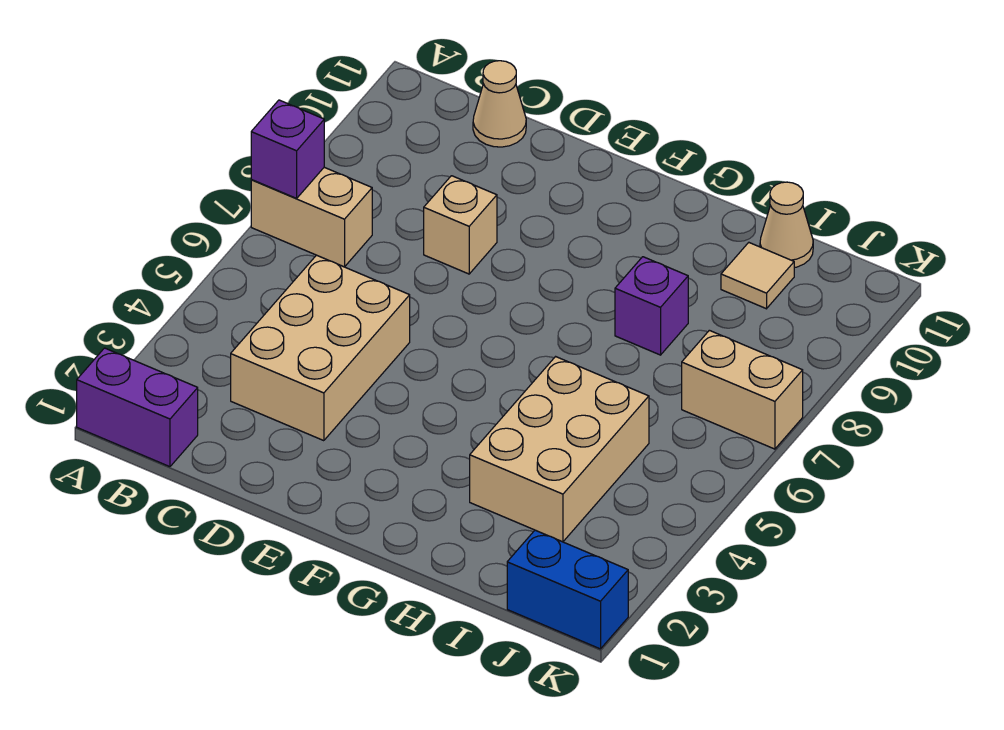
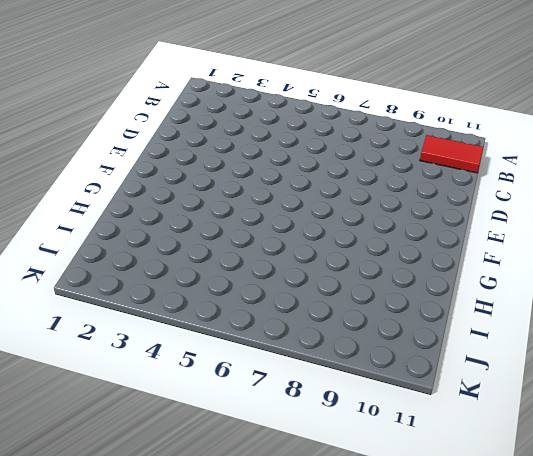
red tile B10:B11 level 1 -> none
none -> purple brick A1:B1 level 1
none -> tan brick A7:B7 level 1
none -> tan brick C3:D5 level 1

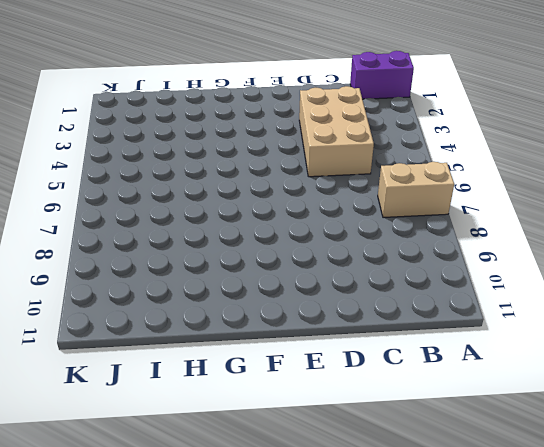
none -> tan cone C11 level 1
none -> tan brick D8 level 1
none -> tan brick H3:I5 level 1

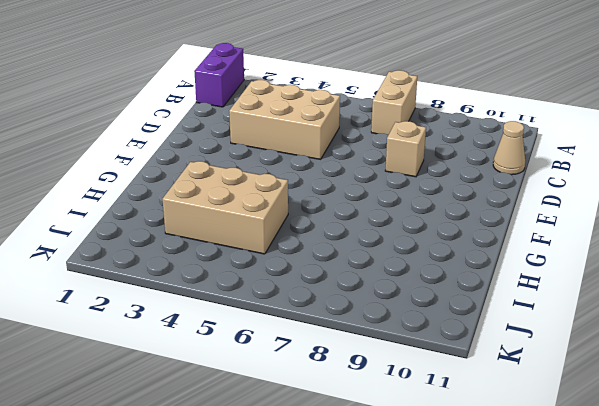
none -> purple brick H8 level 1
none -> tan tile I10 level 1
none -> tan cone I11 level 1

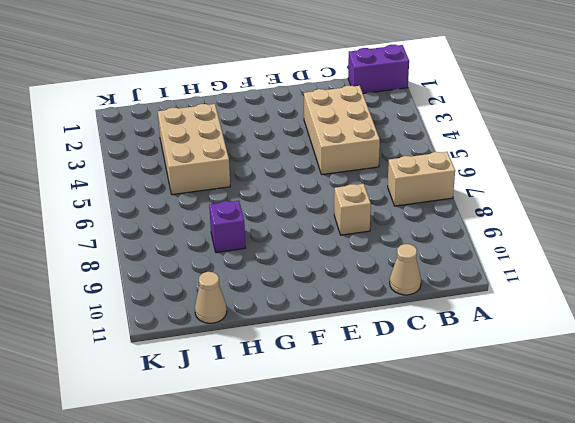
none -> tan tile I10 level 1
none -> blue brick J1:K1 level 1
none -> tan brick J7:K7 level 1

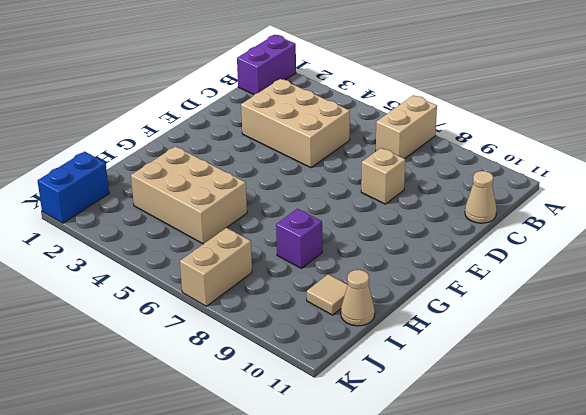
none -> purple brick A7 level 2

